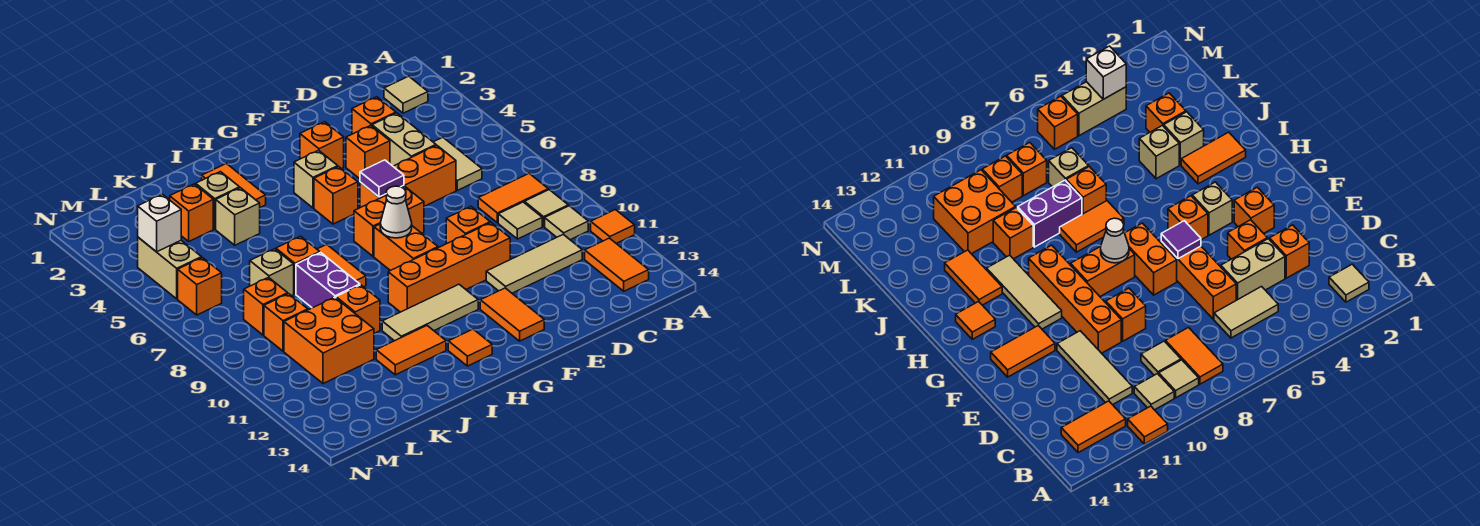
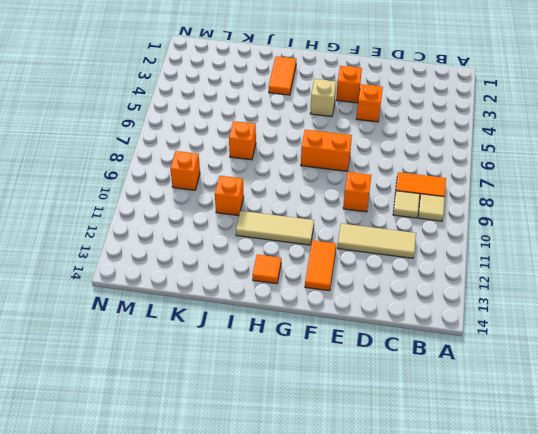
none -> orange tile A11 level 1
none -> tan tile B2 level 1
none -> tan tile B10 level 1
none -> orange tile B12:B13 level 1

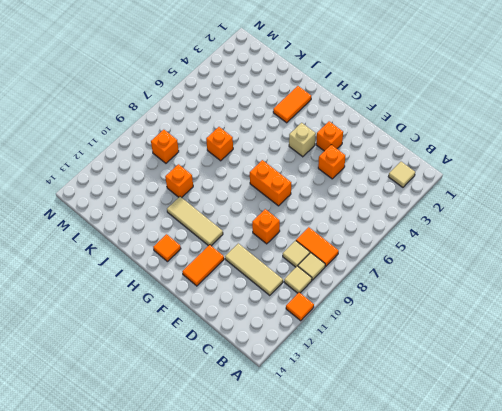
none -> orange tile B12:B13 level 1
none -> tan tile C5:C6 level 1
none -> orange brick D3 level 1
none -> tan brick D4:D5 level 1

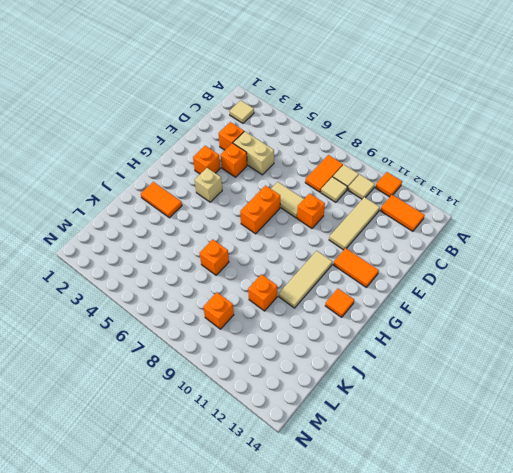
tan tile E7:E8 level 1 -> tan tile C5:C6 level 1
none -> orange brick D6:F6 level 1
none -> orange brick E10:H10 level 1
none -> orange brick G5 level 1
none -> orange brick G8:G9 level 1

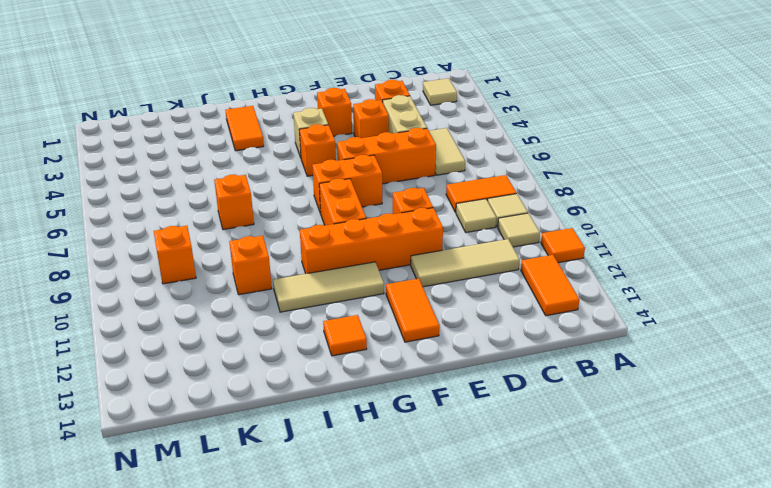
none -> orange tile I7:I8 level 1
none -> orange tile I12:J12 level 1
none -> tan brick J3 level 1
none -> tan brick J4 level 1

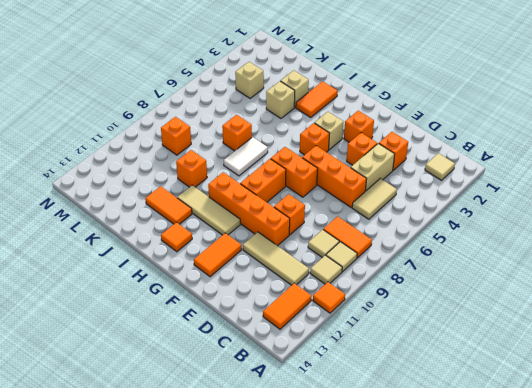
white tile I7:I8 level 1 -> orange tile I7:I8 level 1
tan brick L4 level 1 -> tan brick K7 level 1
none -> purple brick J8:J9 level 1
none -> orange brick K3 level 1
none -> orange brick K10:L11 level 1
none -> orange brick L8 level 1

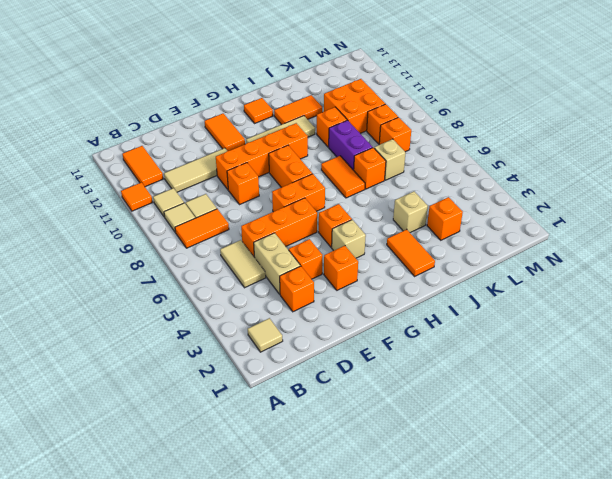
none -> tan brick J3 level 1
none -> tan brick M4:M5 level 1
none -> orange brick M6 level 1
none -> purple tile F6 level 2

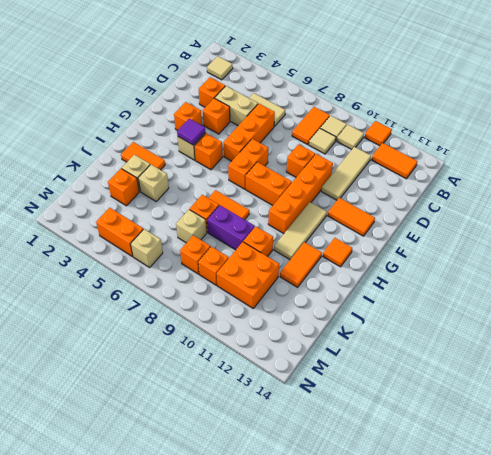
purple tile G4 level 2 -> purple tile F6 level 2
orange brick M4:M5 level 1 -> tan brick M4:M5 level 1
tan brick M6 level 1 -> orange brick M6 level 1
none -> white cone G8 level 2
none -> white brick M4 level 2

